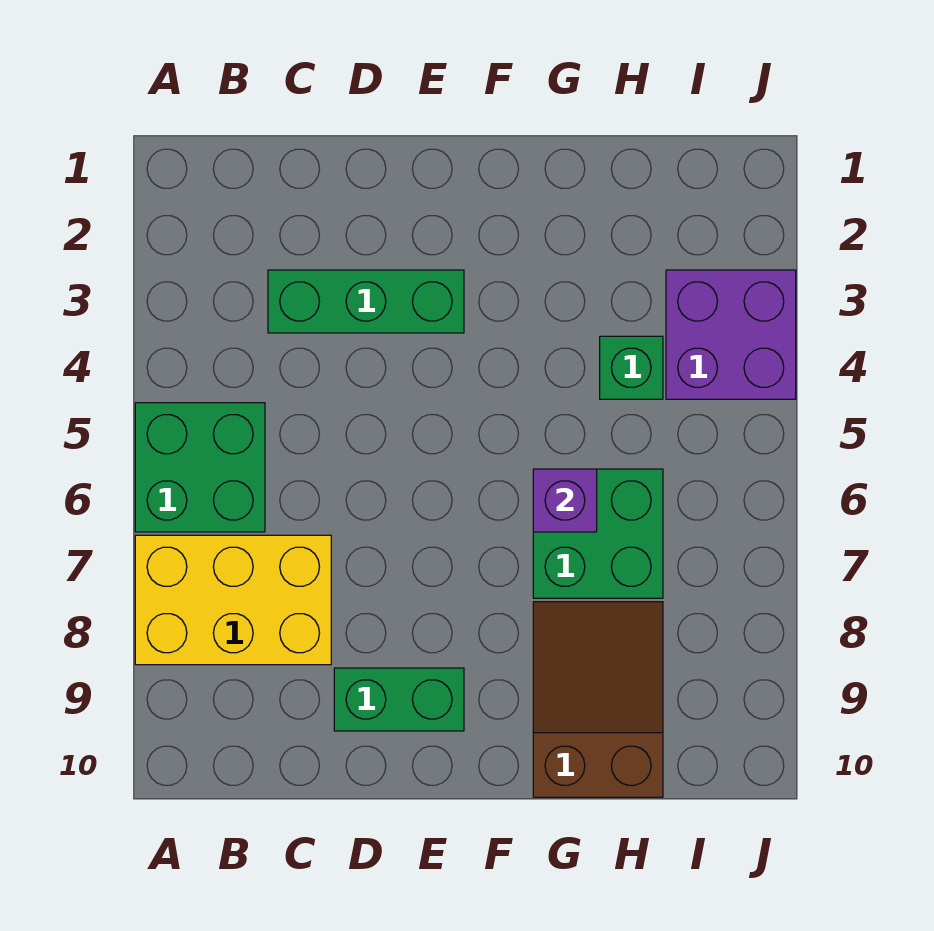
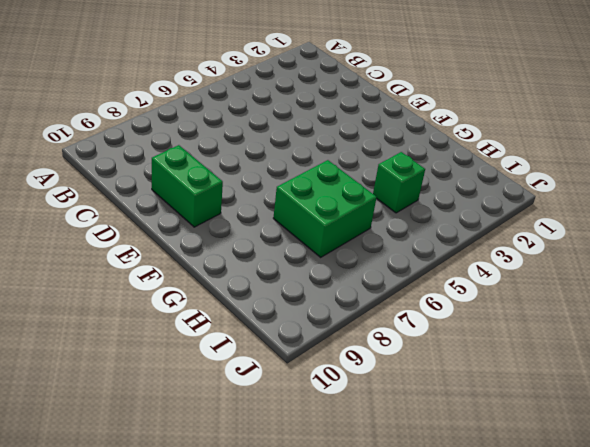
none -> green brick A5:B6 level 1
none -> yellow brick A7:C8 level 1

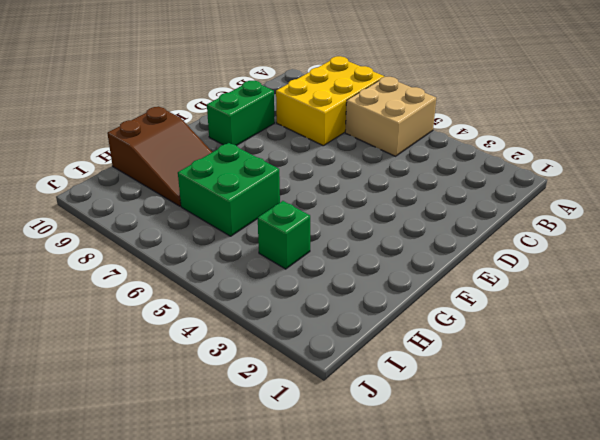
tan brick A5:B6 level 1 -> green brick A5:B6 level 1
none -> green brick C3:E3 level 1
none -> purple brick I3:J4 level 1

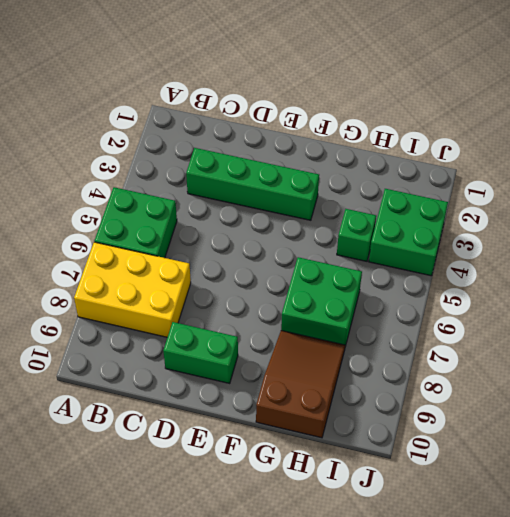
green brick C3:F3 level 1 -> green brick C3:E3 level 1
green brick I3:J4 level 1 -> purple brick I3:J4 level 1
none -> purple brick G6 level 2

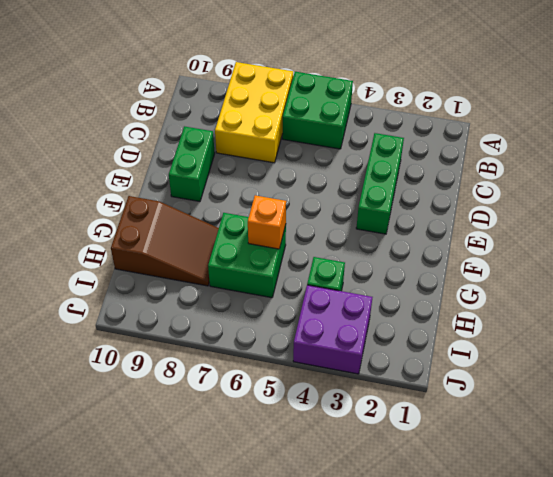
orange brick G6 level 2 -> purple brick G6 level 2

